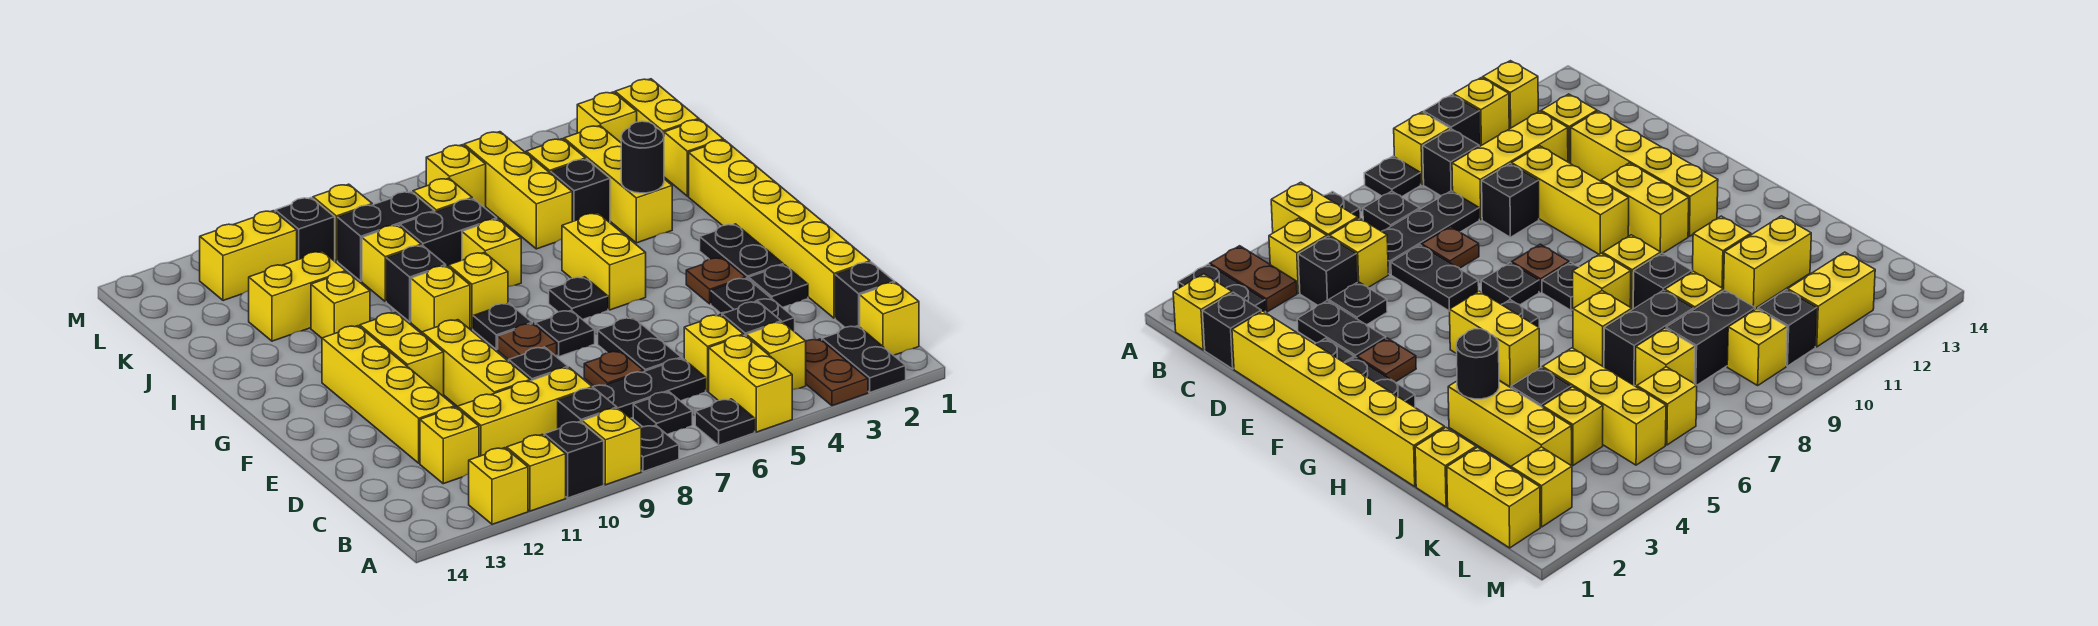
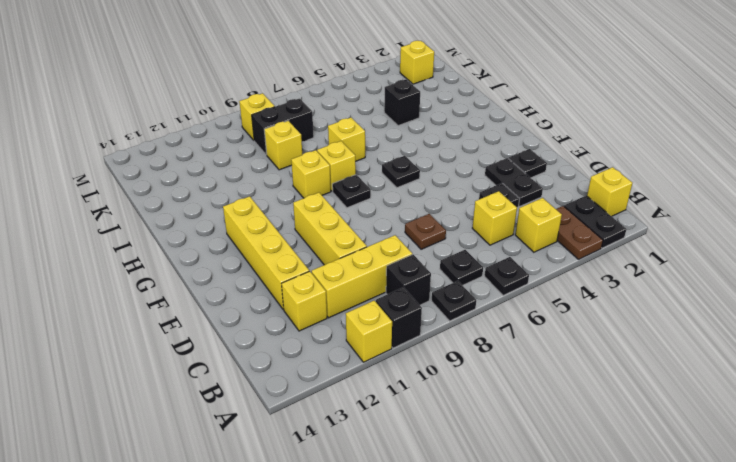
none -> yellow brick A5:B5 level 1
none -> yellow brick A9 level 1
none -> yellow brick A12 level 1
none -> black brick C1 level 1

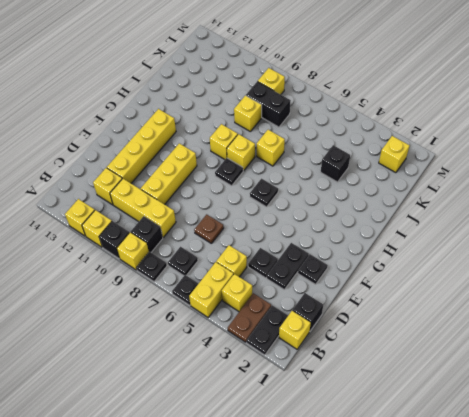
none -> black brick C4 level 1
none -> black plate C6:C8 level 1
none -> yellow brick D1:I1 level 1
none -> black plate D6:E6 level 1

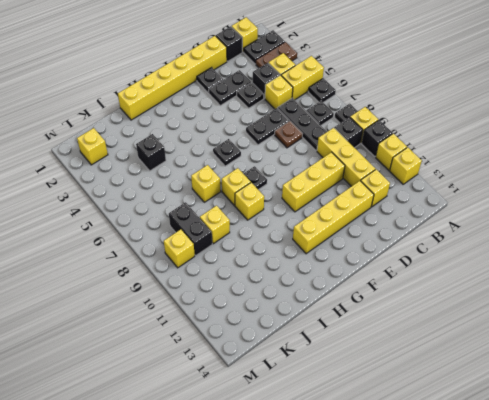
none -> black brick D9 level 1
none -> black plate F2:G2 level 1
none -> brown plate F3 level 1
none -> black plate F7 level 1

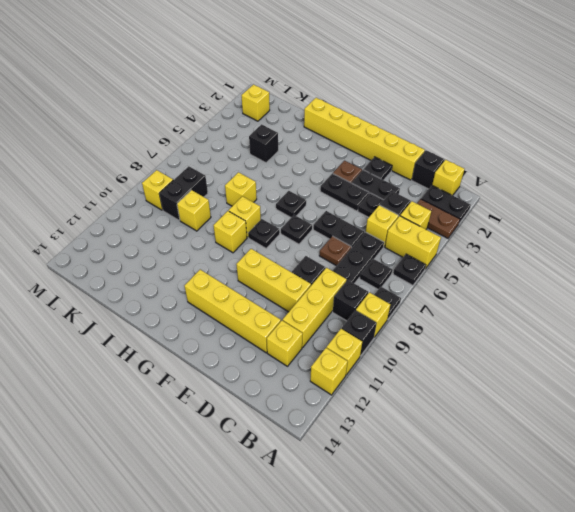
black plate E4:F4 level 1 -> black plate F2:G2 level 1
none -> brown plate F8 level 1
none -> yellow brick F11:G11 level 1
none -> yellow brick G5:H5 level 1
none -> yellow brick I3:K3 level 1

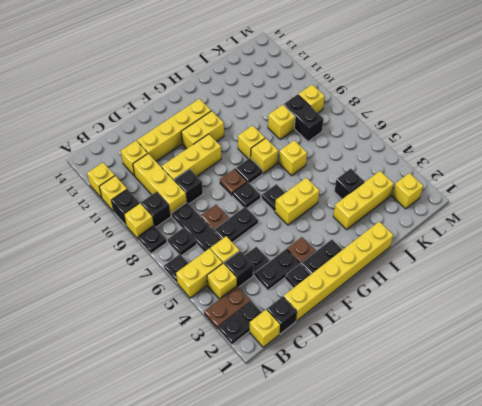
none -> black brick I9 level 1
none -> yellow brick I11 level 1
none -> yellow brick J1 level 1
none -> yellow brick J5:L5 level 1

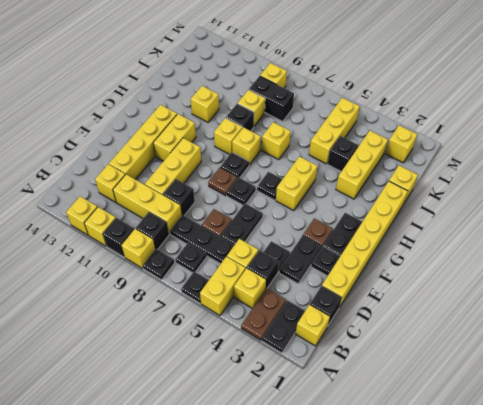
none -> black brick J7:J8 level 1
none -> yellow brick J11:J12 level 1
none -> yellow brick K1:L1 level 1
none -> yellow brick K4 level 1

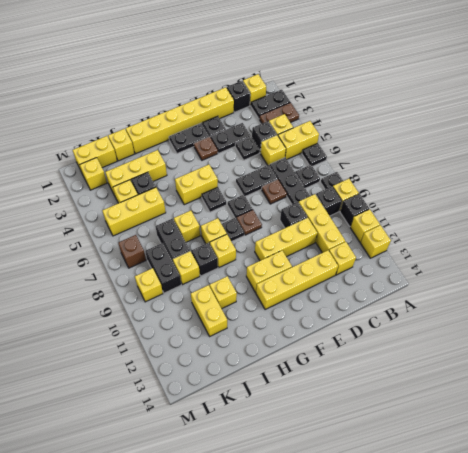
brown brick L7 level 1 -> none
none -> yellow brick K7 level 1
none -> yellow brick L6 level 1
none -> black brick L10 level 1
none -> yellow brick L11:L12 level 1

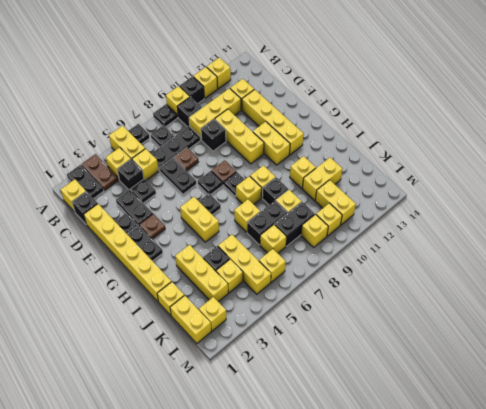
yellow brick K11:L11 level 1 -> yellow brick L11:L12 level 1
yellow brick L10 level 1 -> black brick L10 level 1
none -> black round brick I3 level 2

